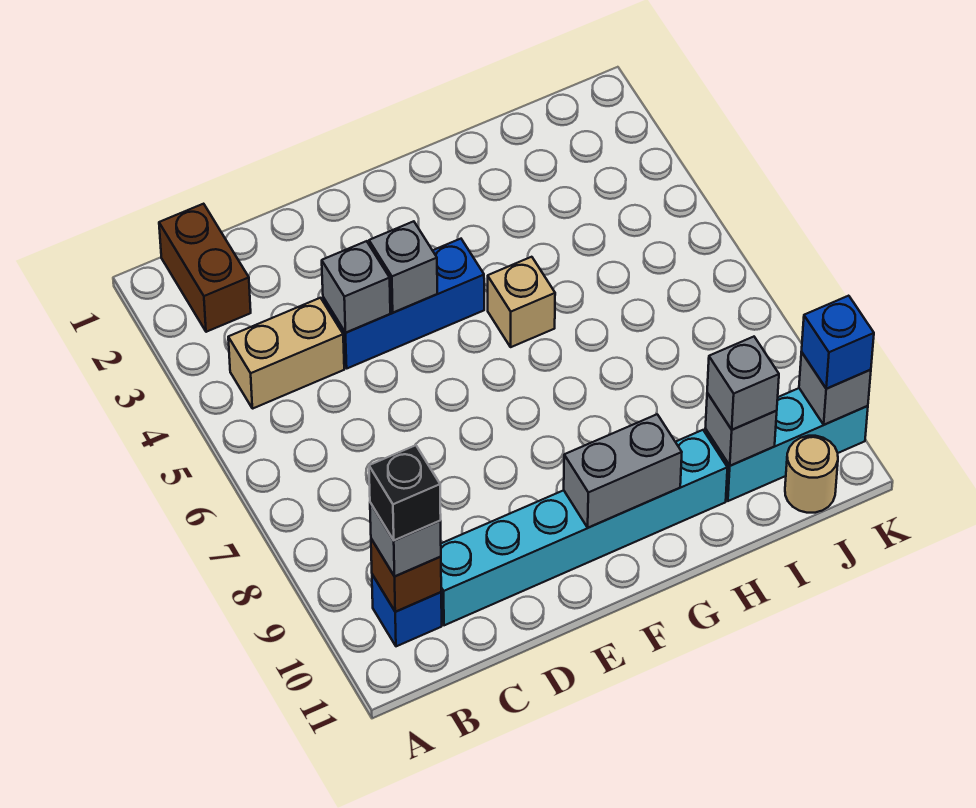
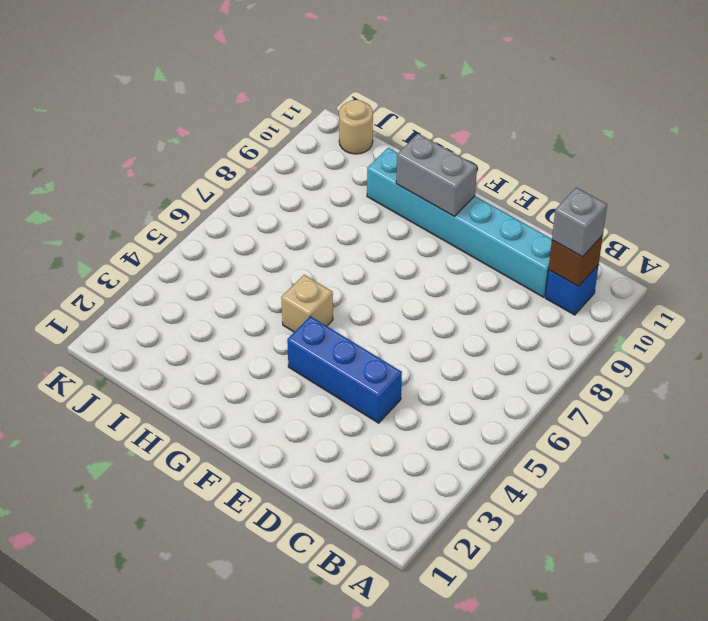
none -> brown brick B1:B2 level 1
none -> tan brick B4:C4 level 1
none -> cyan brick I10:K10 level 1

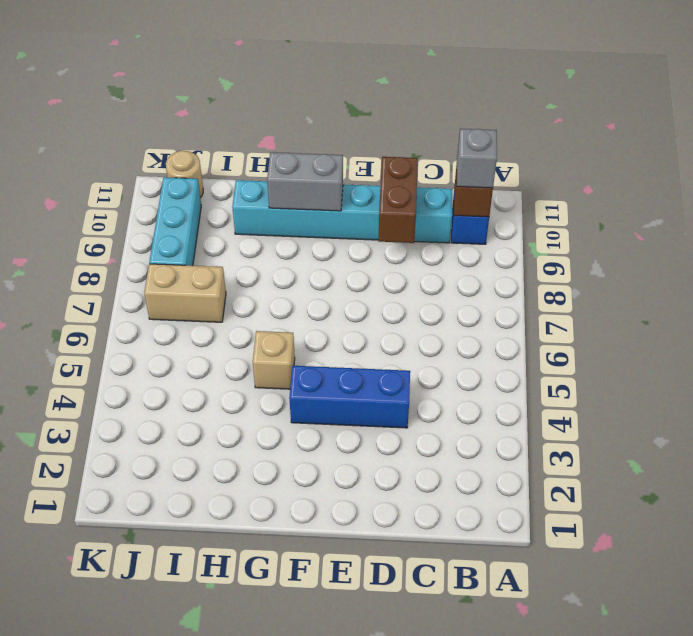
brown brick D9:D10 level 2 -> brown brick B1:B2 level 1
tan brick I7:J7 level 1 -> tan brick B4:C4 level 1
cyan brick J8:J10 level 1 -> cyan brick I10:K10 level 1
none -> grey brick D4 level 2
none -> grey brick E4 level 2
none -> grey brick I10 level 2

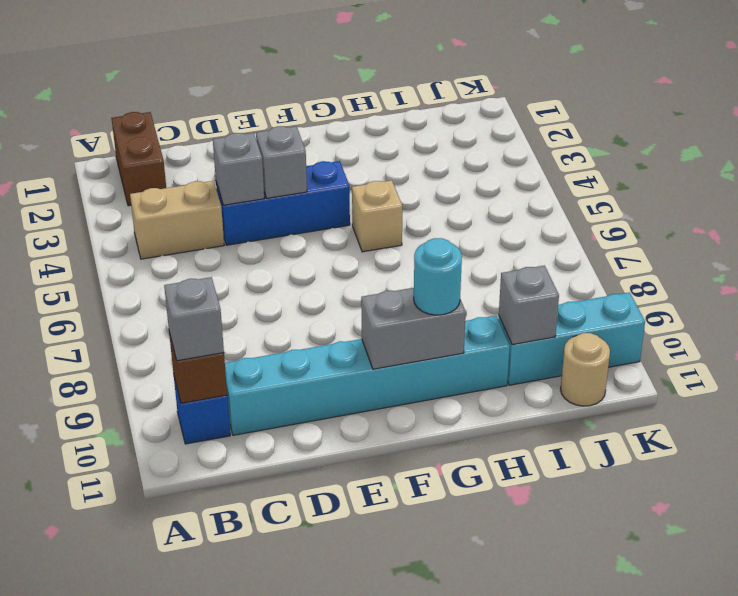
cyan round brick G10 level 3 -> none
none -> grey brick K10 level 2
none -> grey brick I10 level 3
none -> blue brick K10 level 3

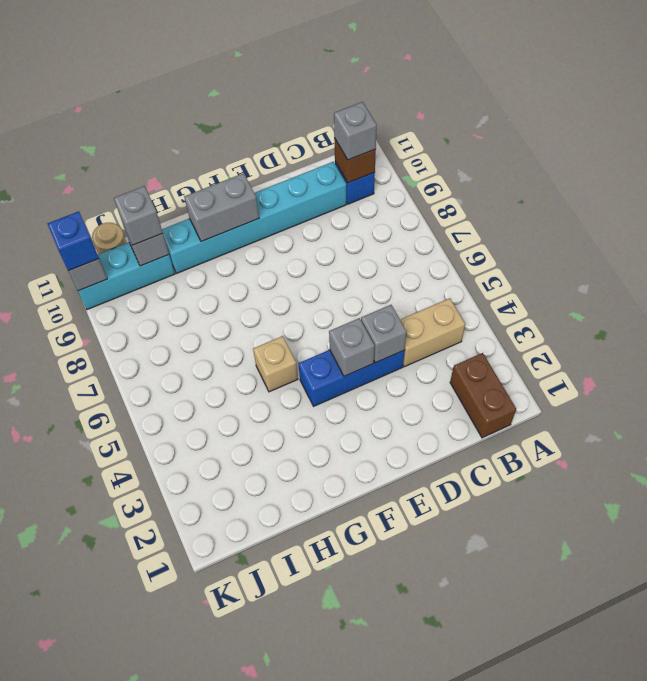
none -> black brick B10 level 4

